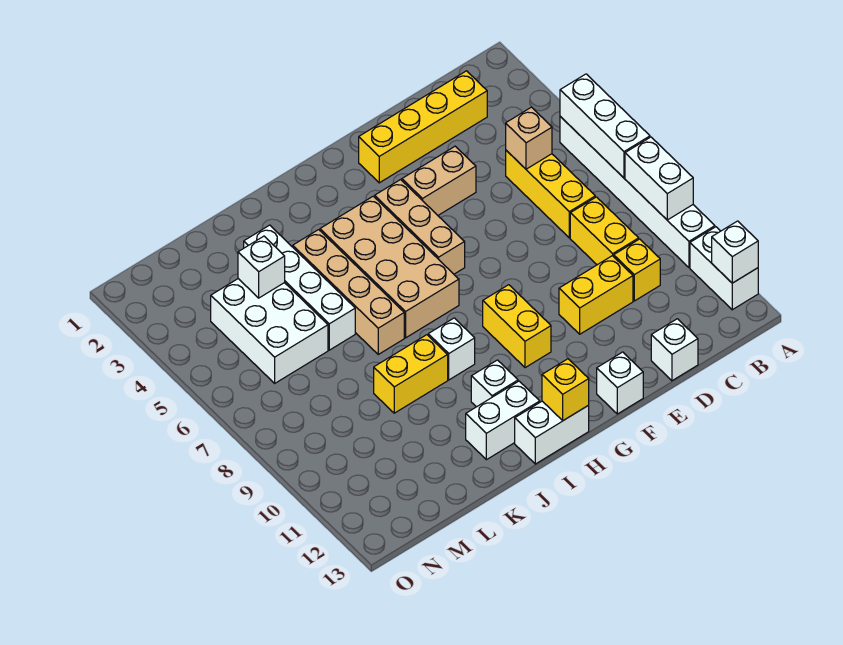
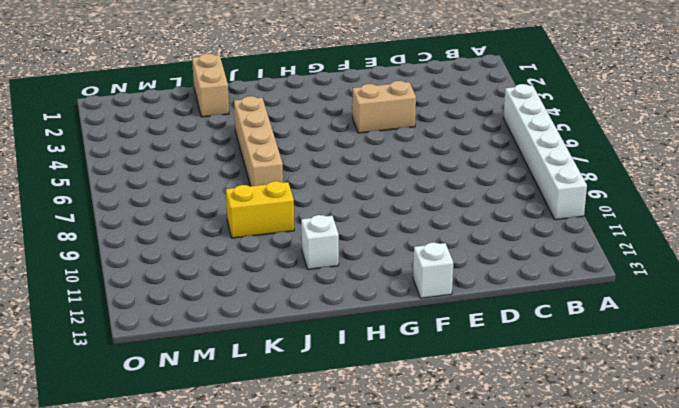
tan brick K1:K2 level 1 -> none
none -> white brick A11:A12 level 1
none -> yellow brick C2:F2 level 1
none -> yellow brick C5:C7 level 1

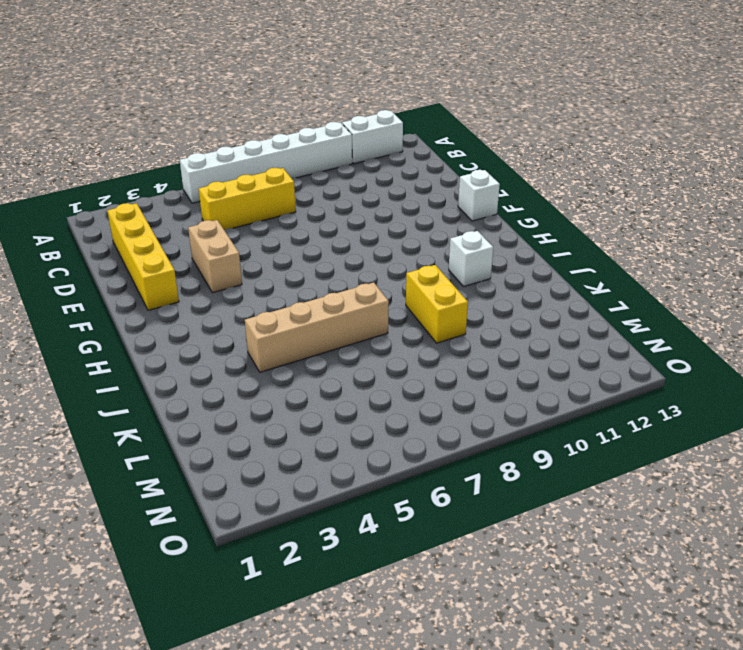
none -> yellow brick C8:C9 level 1
none -> yellow brick C10 level 1
none -> yellow brick D10:E10 level 1

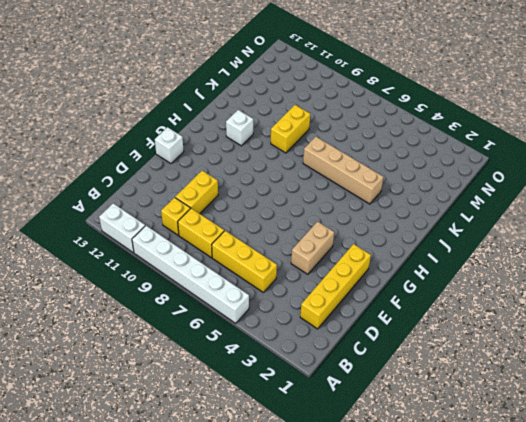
none -> white brick D13 level 1
none -> tan brick G4:G6 level 1
none -> yellow brick G9:G10 level 1

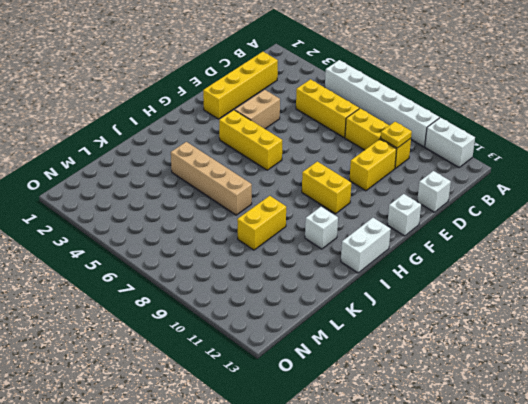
yellow plate C10 level 2 -> none
yellow brick G4:G6 level 1 -> tan brick G4:G6 level 1
none -> tan brick H4:I7 level 1
none -> white brick I9 level 1
none -> white brick I12:J12 level 1

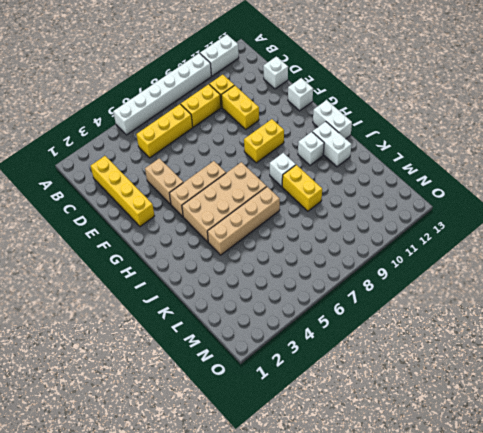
none -> white brick K3:K6 level 1
none -> white brick L4:M6 level 1
none -> white brick A5:A7 level 2

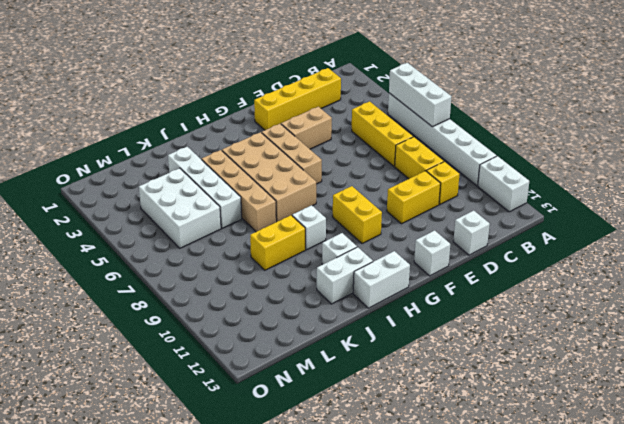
none -> white brick A8:A9 level 2
none -> white brick A12 level 2
none -> tan brick C5 level 2

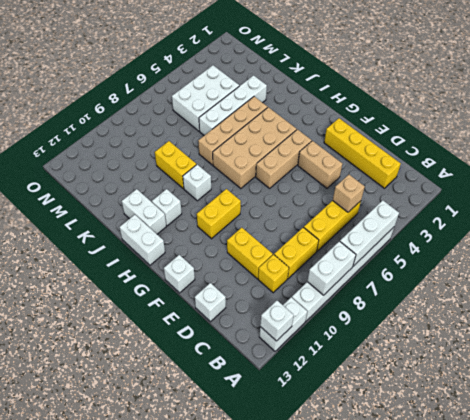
none -> yellow brick H13 level 2
none -> white brick L4 level 2

